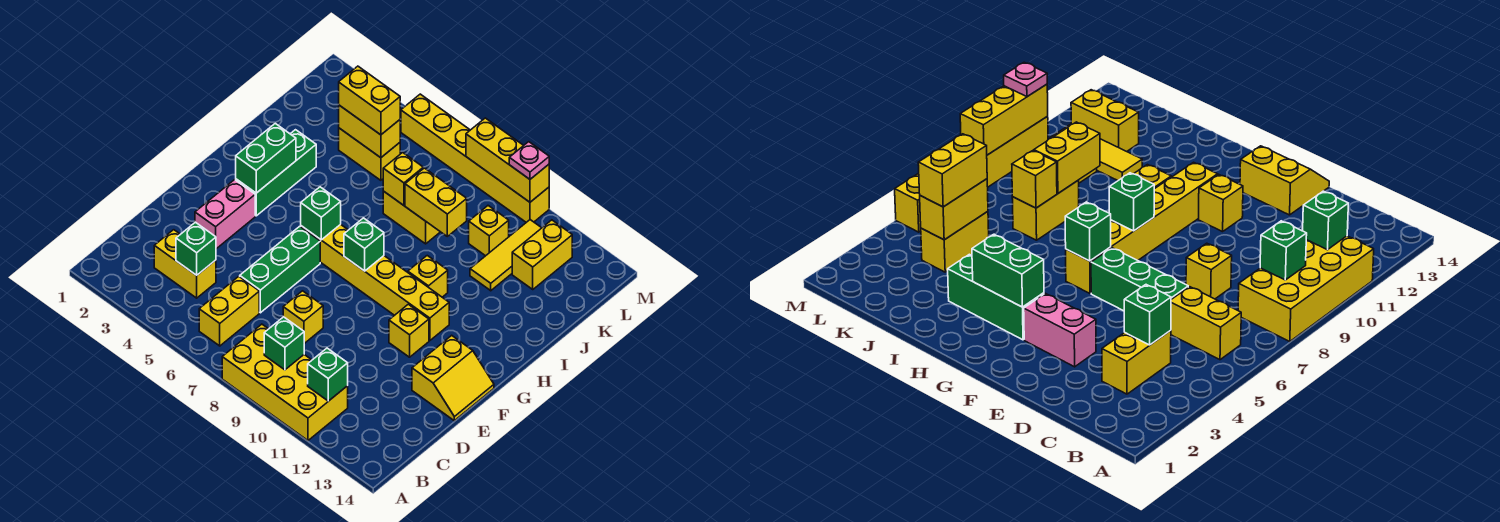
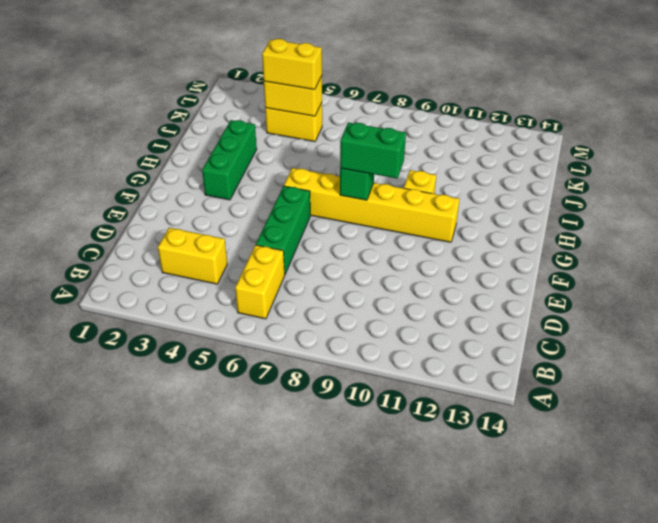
green brick G8:G9 level 3 -> green brick G3:H3 level 2
none -> yellow brick A8:B11 level 1
none -> yellow brick D8 level 1
none -> pink brick E3:F3 level 1

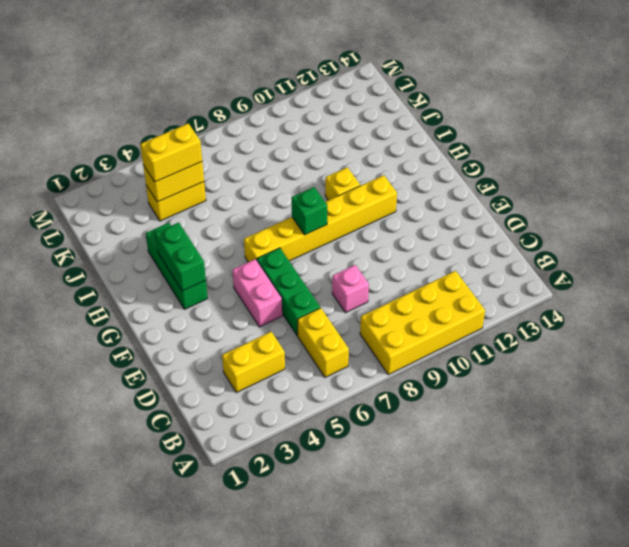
pink brick D8 level 1 -> yellow brick D8 level 1
pink brick E5:F5 level 1 -> pink brick E3:F3 level 1
none -> yellow slope E13:F14 level 1 top 13
none -> yellow brick F11 level 1
none -> yellow brick J7:J8 level 1

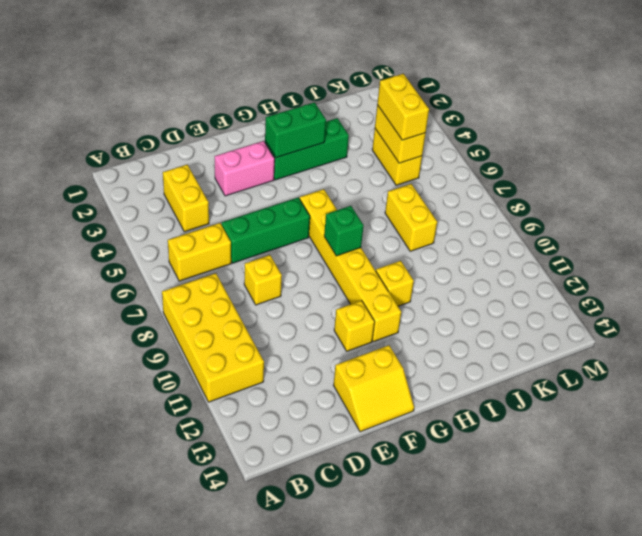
none -> yellow tile J11:L11 level 1
none -> yellow brick K10 level 1
none -> yellow brick K12:L12 level 1

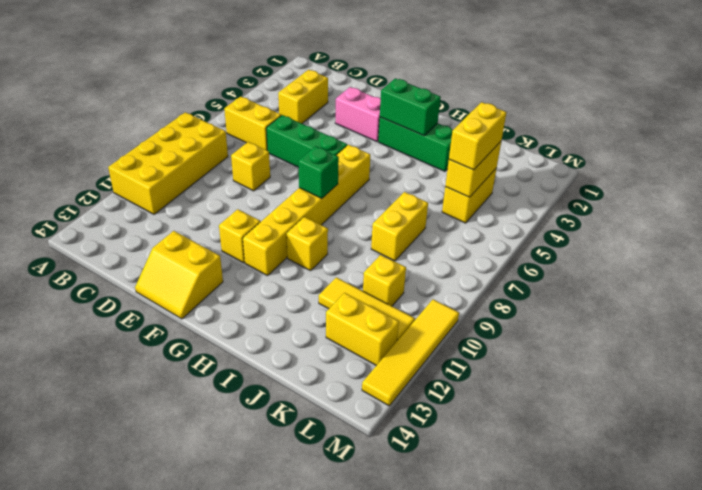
yellow tile M10:M13 level 1 -> yellow brick M5:M10 level 1
none -> green brick B9 level 2
none -> green brick B11 level 2
none -> green brick C4 level 2

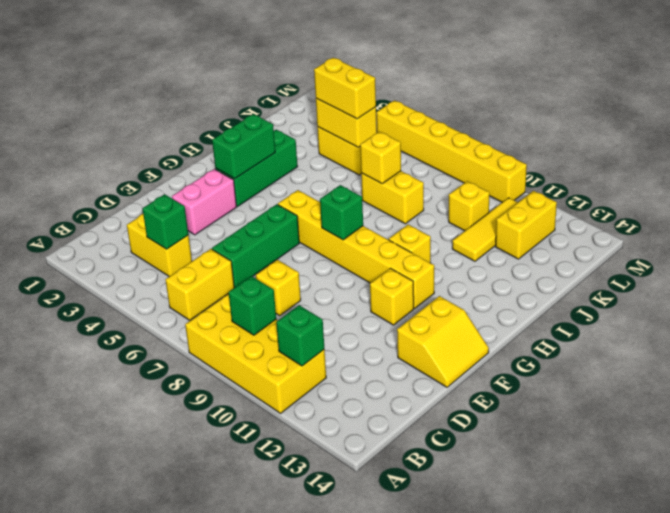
none -> green brick G6 level 2
none -> yellow brick J8:J9 level 2
none -> yellow brick M8:M10 level 2

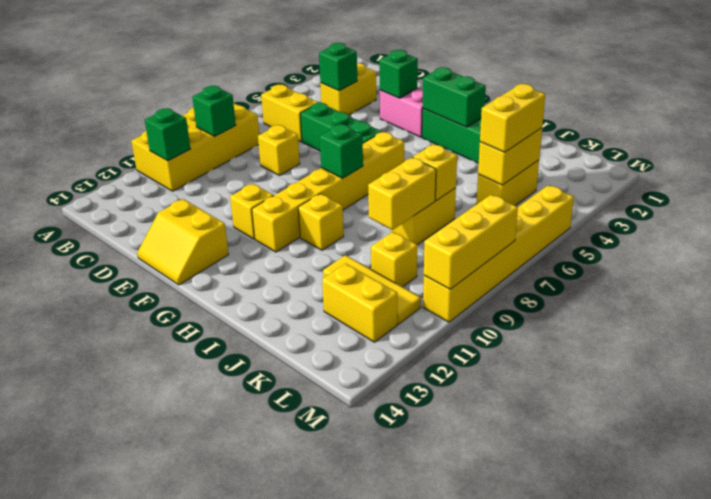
green brick E3 level 2 -> green brick G6 level 2
none -> pink plate M10 level 3

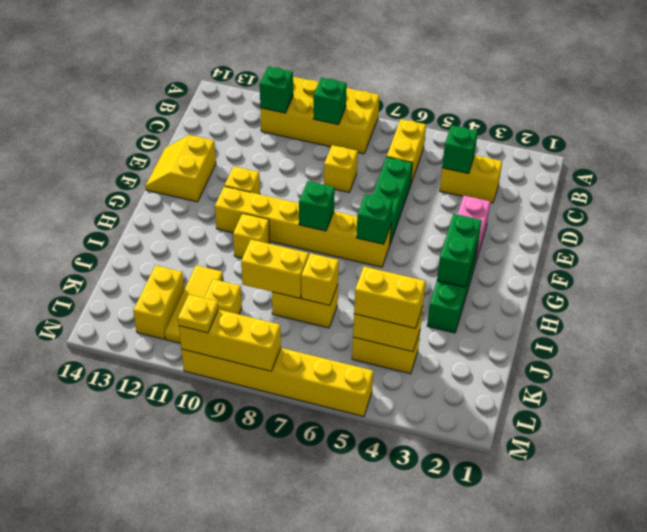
yellow plate M10 level 3 -> pink plate M10 level 3

